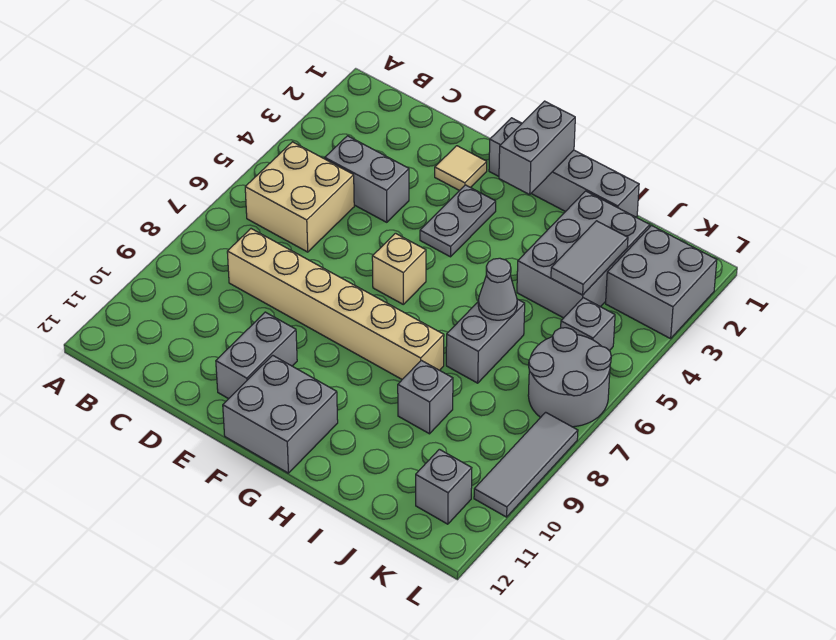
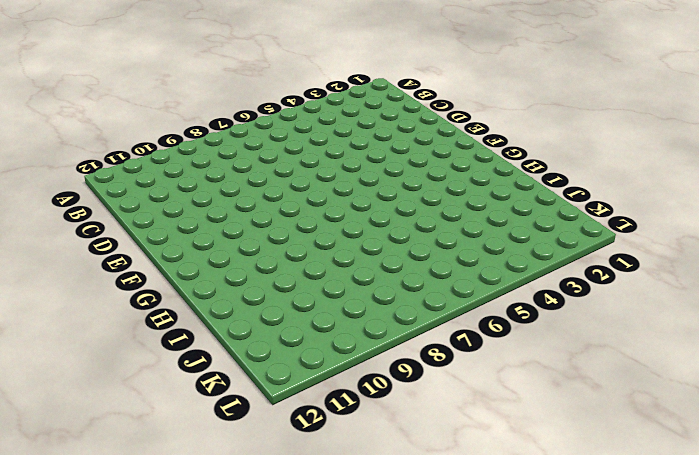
none -> tan brick B5:C6 level 1
none -> grey brick C4:D4 level 1
none -> tan brick C8:H8 level 1

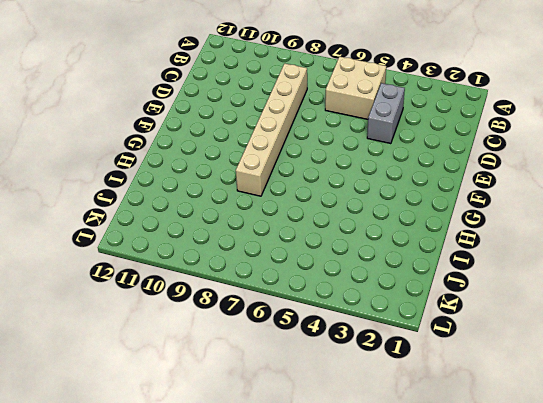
none -> tan tile E2 level 1
none -> grey brick E10:E11 level 1
none -> grey brick F1:I1 level 1

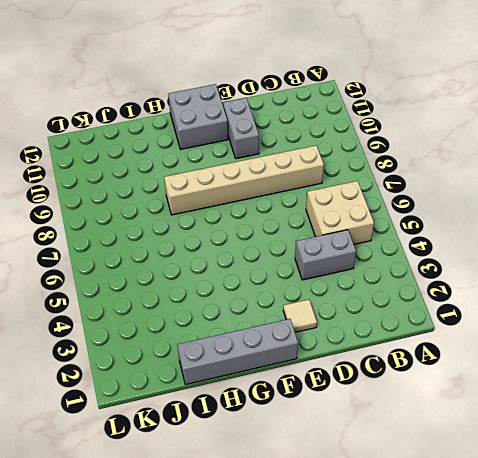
none -> grey plate F3:F4 level 1
none -> tan brick F6 level 1
none -> grey brick I2:J4 level 1

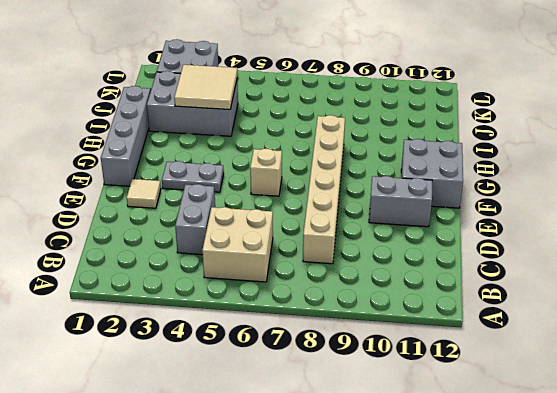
tan tile I3:J4 level 2 -> grey tile J3:J4 level 2
none -> grey brick I6:I7 level 1
none -> grey brick I9 level 1
none -> grey brick K5 level 1

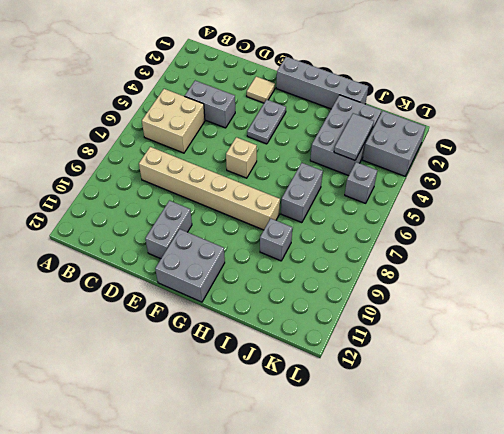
none -> grey round brick K6:L7 level 1
none -> grey brick K11 level 1
none -> grey tile L8:L10 level 1

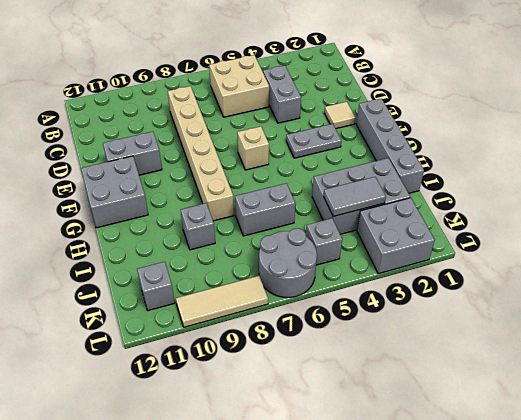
tan tile L8:L10 level 1 -> grey tile L8:L10 level 1
none -> grey brick G1:G2 level 2
none -> grey cone I6 level 2

